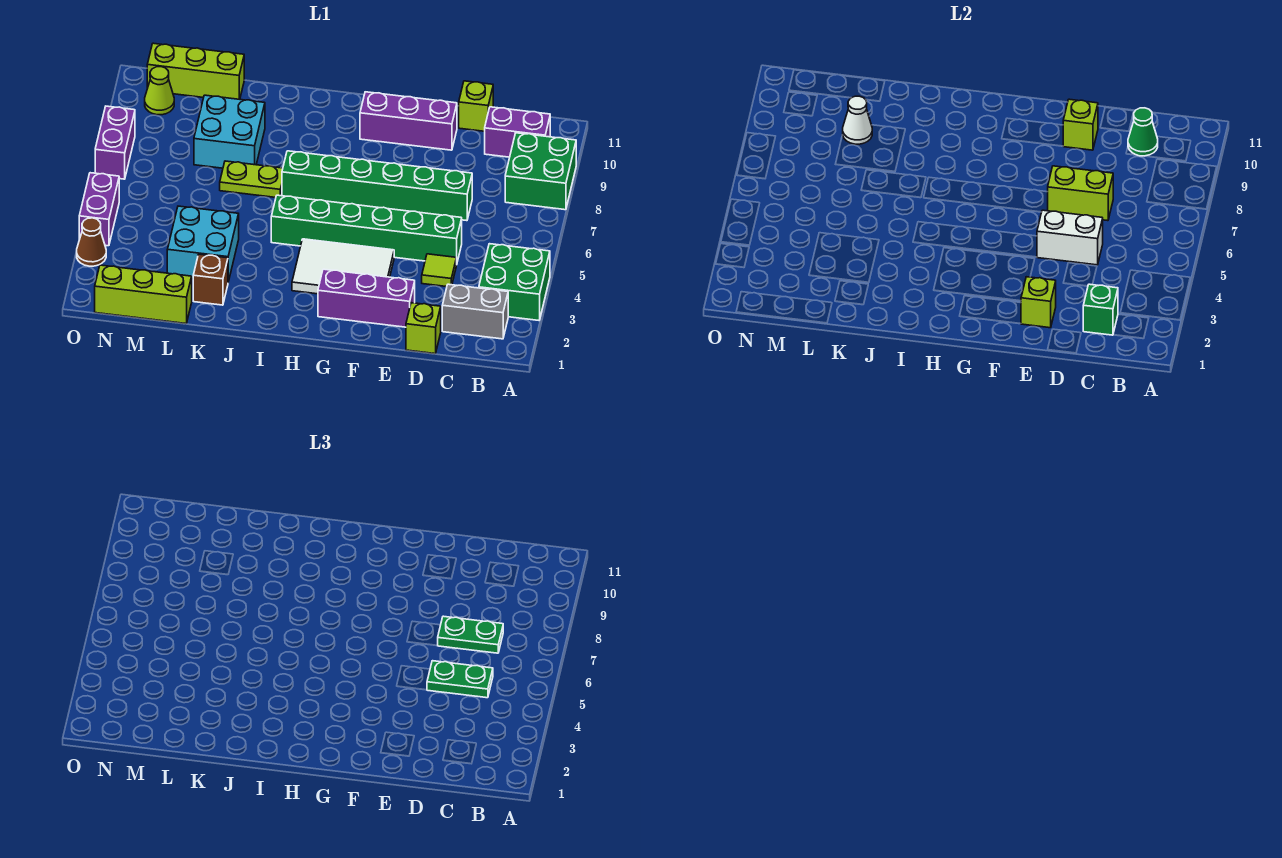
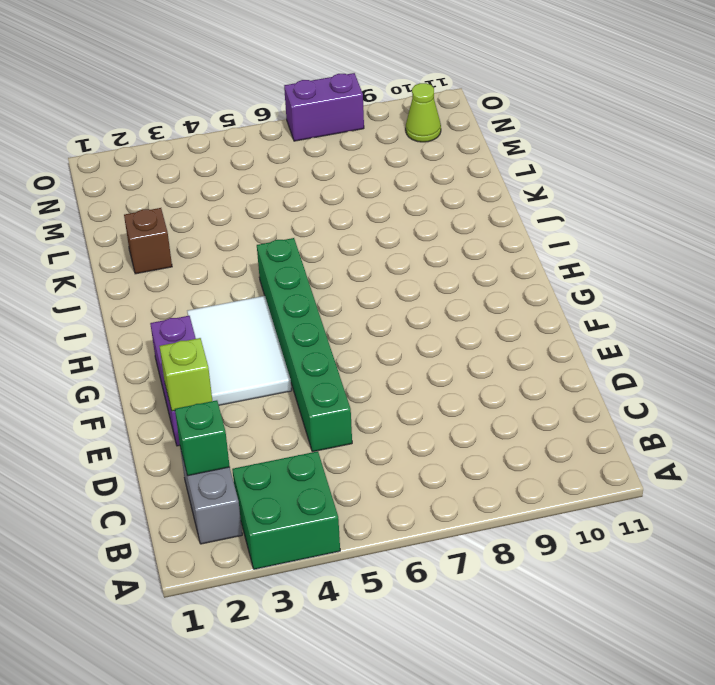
none -> green brick A8:B9 level 1
none -> purple brick B10:C10 level 1
none -> lime brick D1 level 1
none -> lime tile D4 level 1

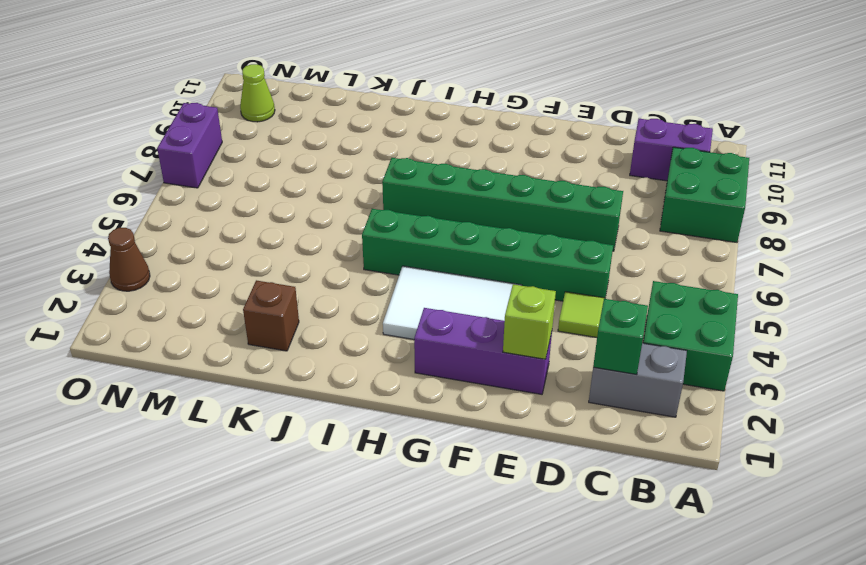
none -> lime brick D1 level 1
none -> lime brick D11 level 1
none -> purple brick E10:G10 level 1
none -> lime plate J7:K7 level 1

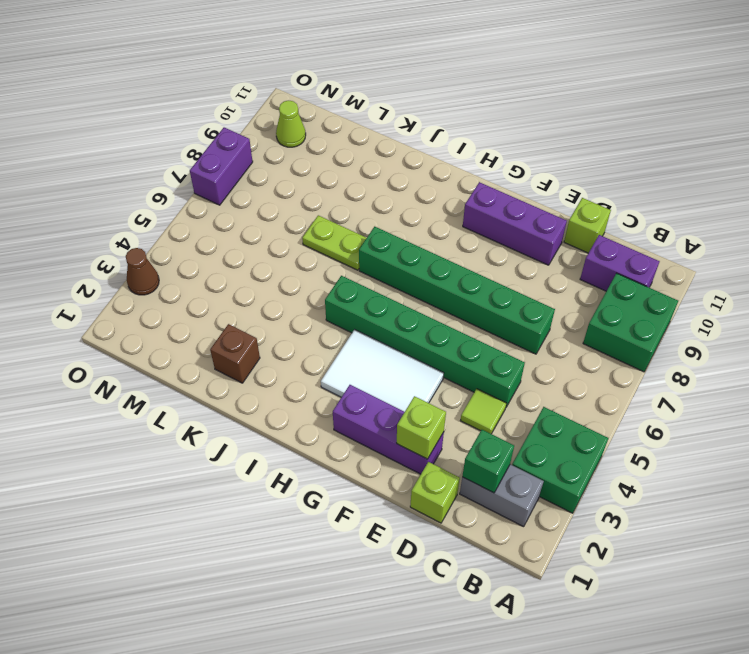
none -> cyan brick K3:L4 level 1
none -> cyan brick K8:L9 level 1
none -> lime brick L1:N1 level 1
none -> lime brick L11:N11 level 1

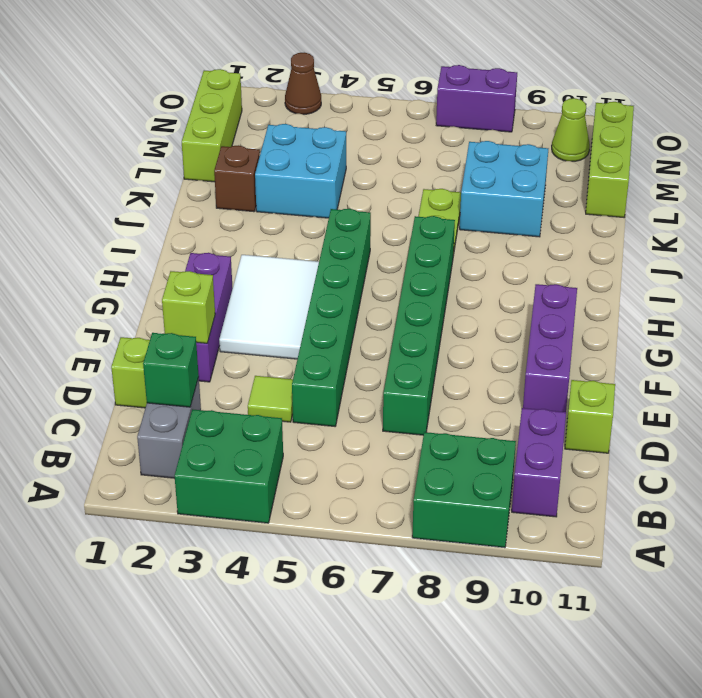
none -> purple brick O4:O5 level 1
none -> green cone C10 level 2
none -> white brick D5:E5 level 2
none -> lime brick D7:E7 level 2

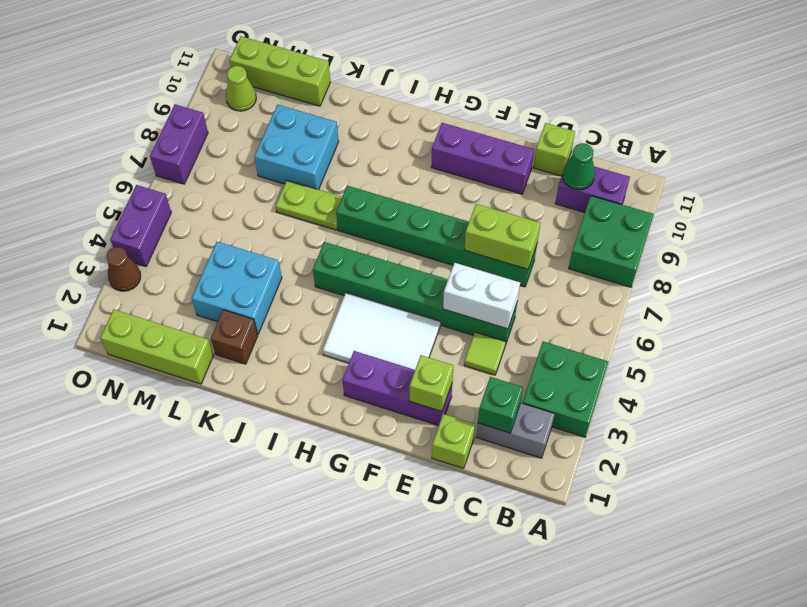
none -> lime brick E10 level 2
none -> white cone L9 level 2
none -> green plate C5:D5 level 3
none -> green plate C7:D7 level 3

